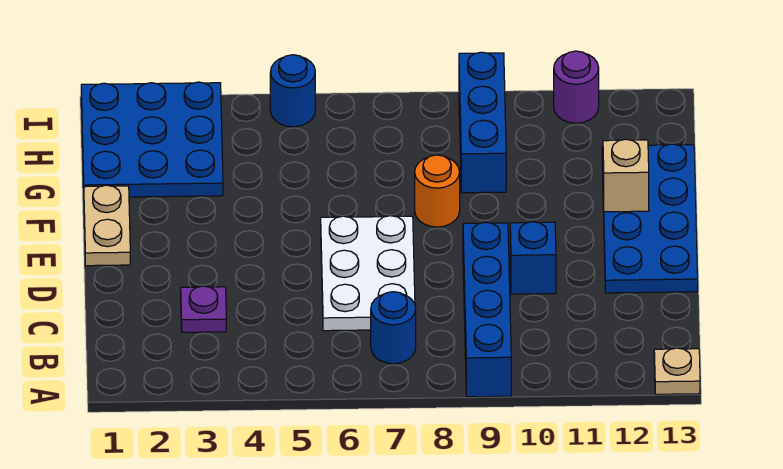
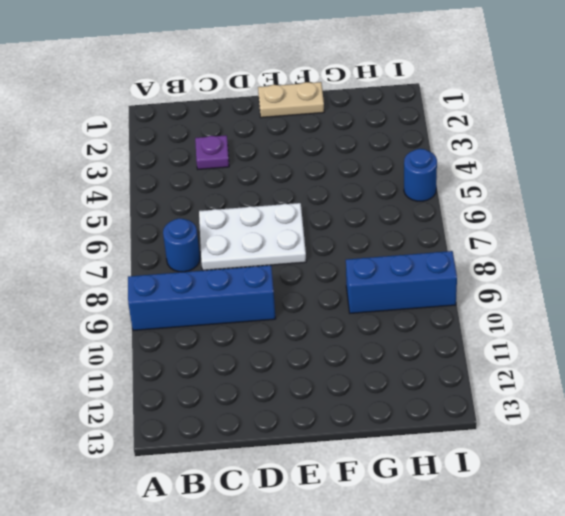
none -> tan plate A13 level 1
none -> blue brick D10 level 1
none -> blue plate D12:G13 level 1

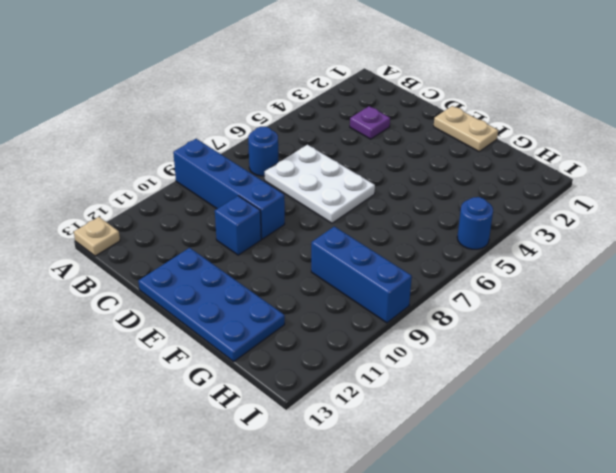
none -> orange round brick F8 level 1
none -> blue plate G1:I3 level 1
none -> purple round brick I11 level 1

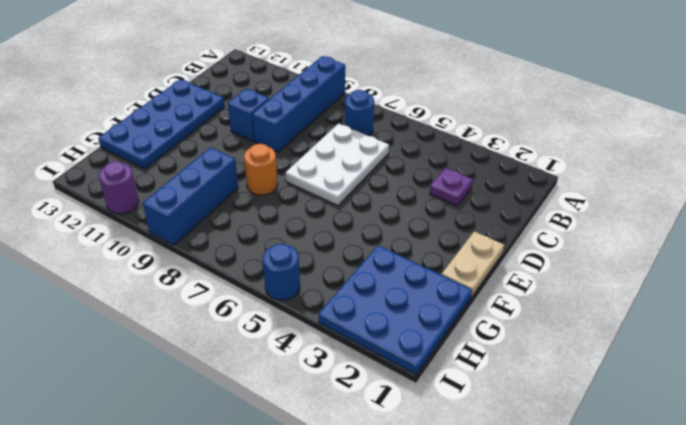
none -> tan plate A13 level 1
none -> tan brick F12 level 2

